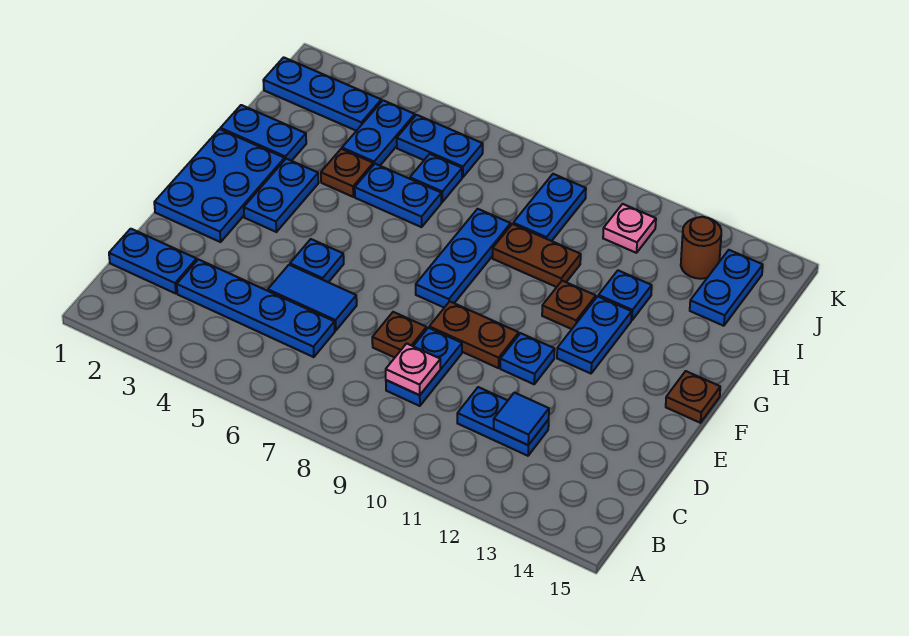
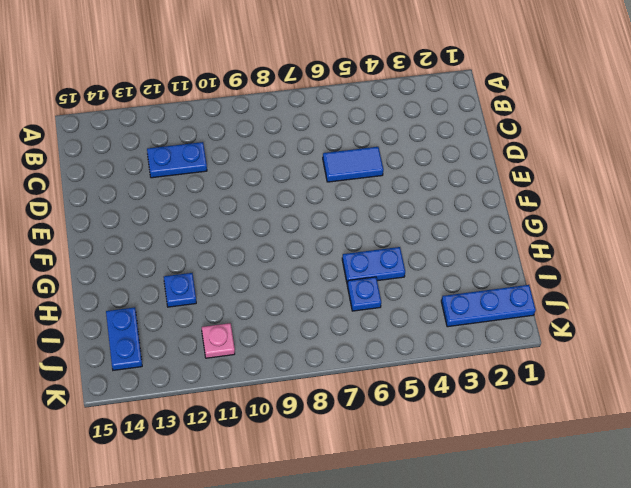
none -> blue plate C1:C2 level 1
none -> blue plate C3:C6 level 1
none -> blue plate C9:D9 level 1
none -> brown plate D8 level 1

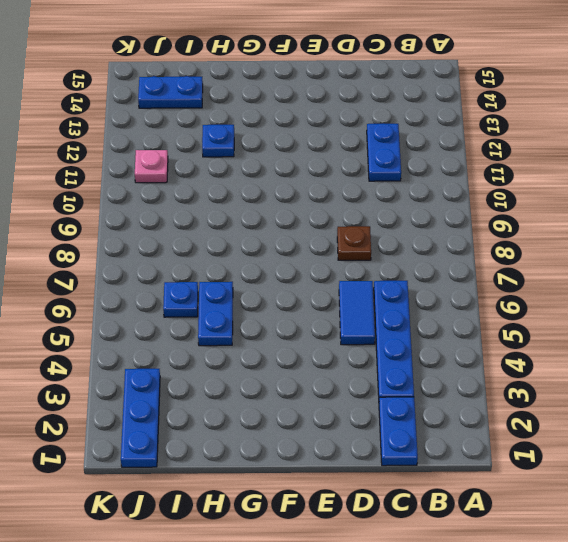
none -> blue plate C9:D9 level 1
none -> blue plate E1:G2 level 1
none -> blue plate E5 level 1
none -> brown plate E9:E10 level 1

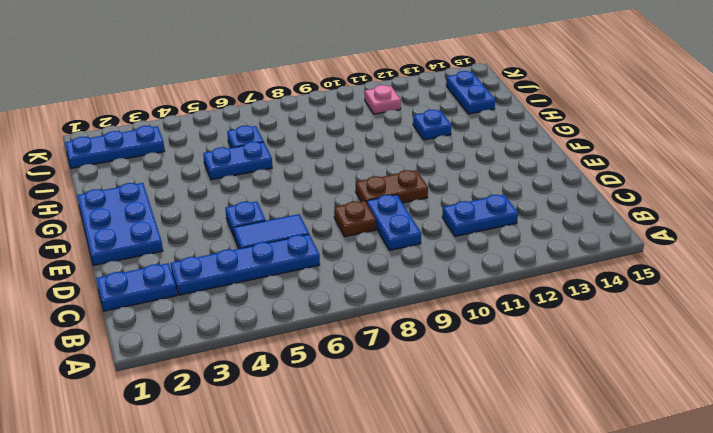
none -> blue plate E11 level 1
none -> blue plate F3:G3 level 1
none -> blue plate F8:H8 level 1
none -> blue plate F12:G12 level 1

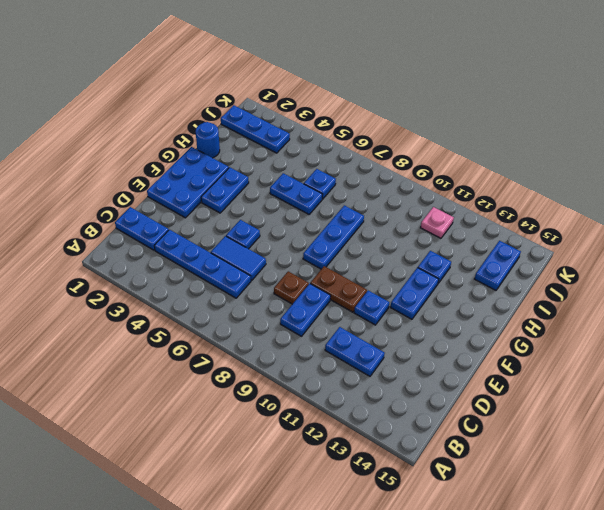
blue round brick H1 level 1 -> blue plate H1:H2 level 1
none -> brown plate F15 level 1
none -> brown plate G11 level 1
none -> brown plate H4 level 1
none -> brown plate H9:H10 level 1

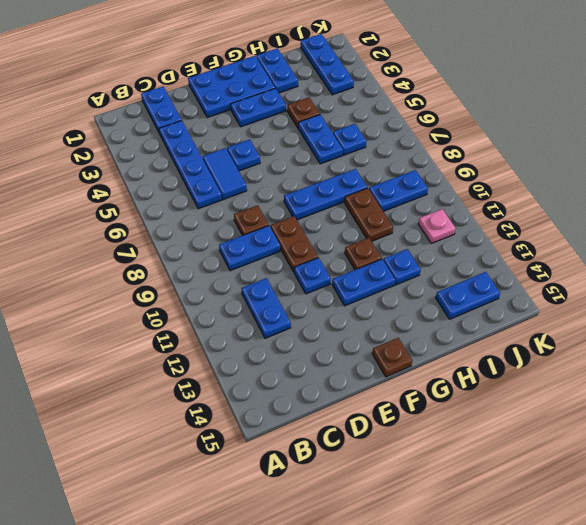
none -> blue plate I4:J4 level 1
none -> blue plate J5:J6 level 1
none -> brown round brick J13 level 1
none -> pink plate C9 level 2

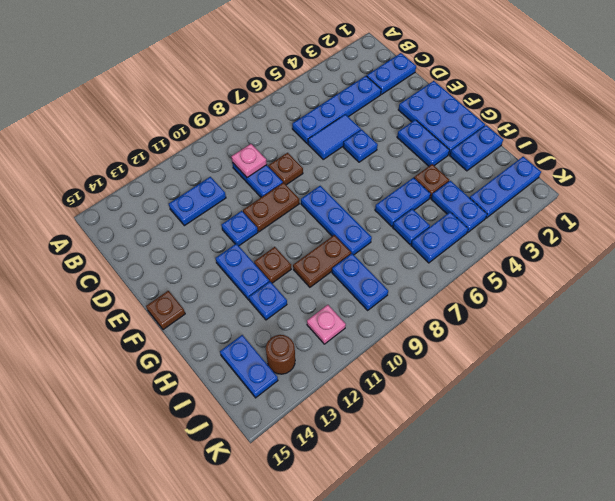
none -> blue tile C12 level 2

